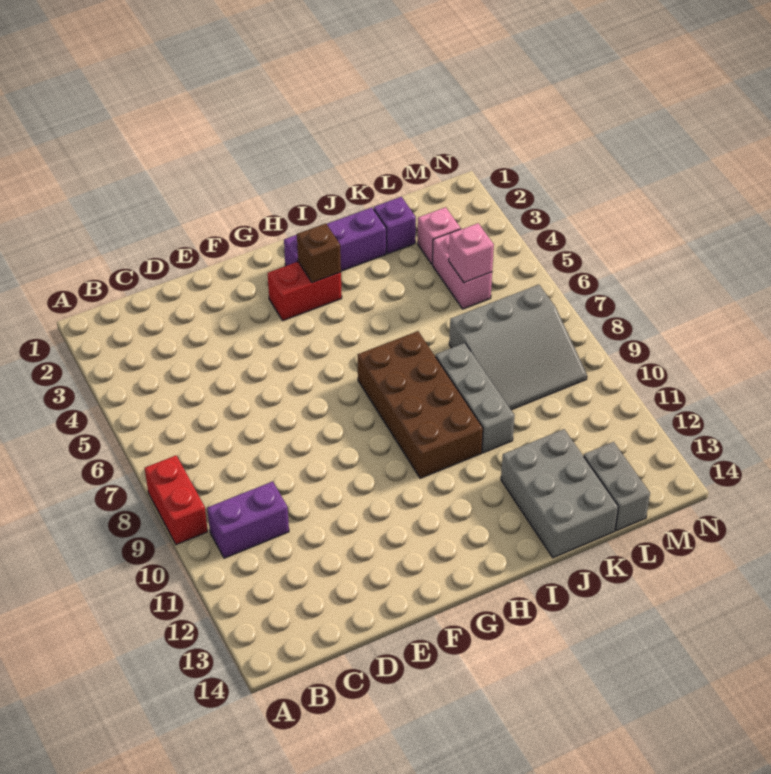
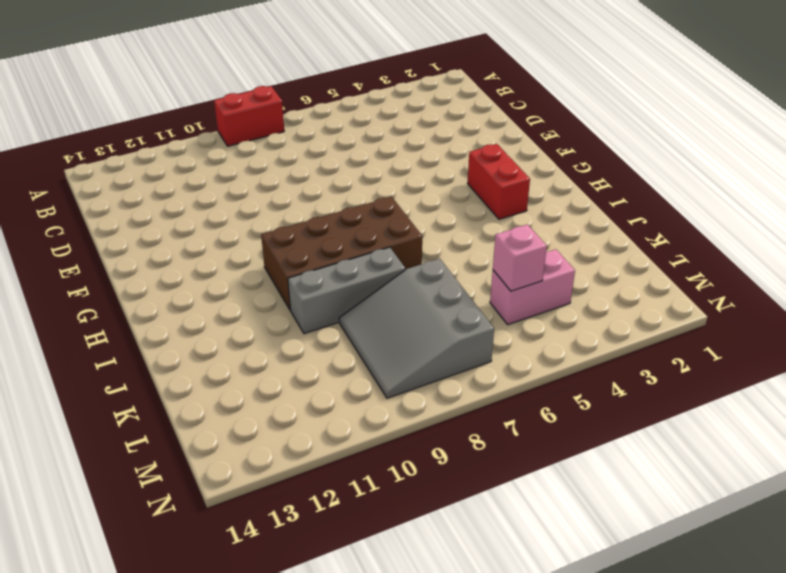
none -> purple brick B10:C10 level 1
none -> purple brick H2:J2 level 1
none -> grey brick J12:K14 level 1

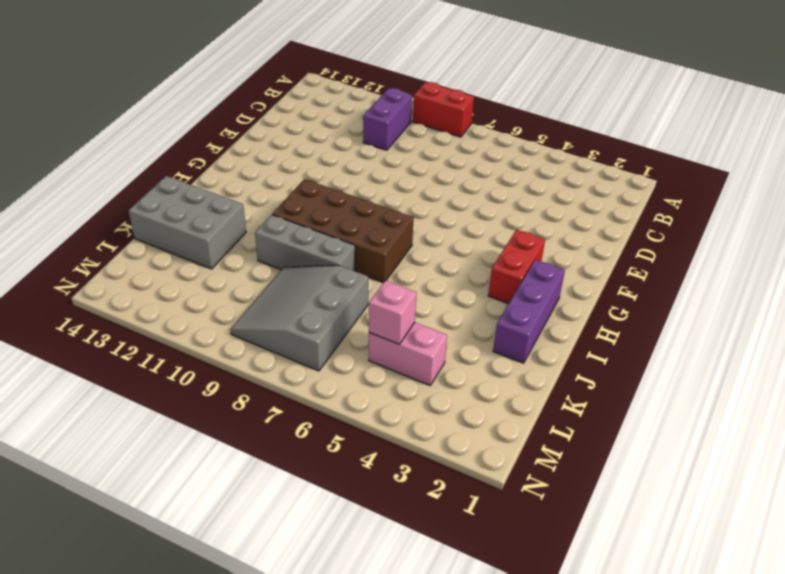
none -> purple brick K2 level 1
none -> pink brick L3 level 1
none -> grey brick L13:L14 level 1

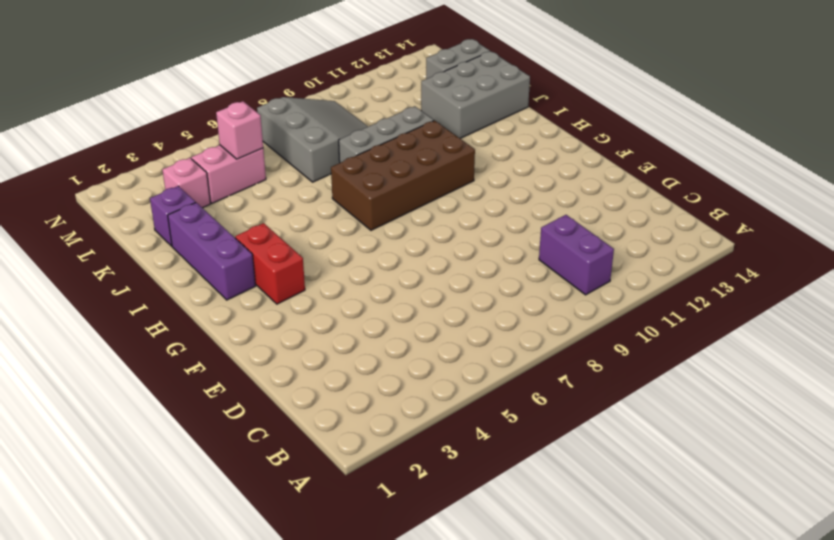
none -> red brick A8:A9 level 1
none -> brown brick H3 level 2

